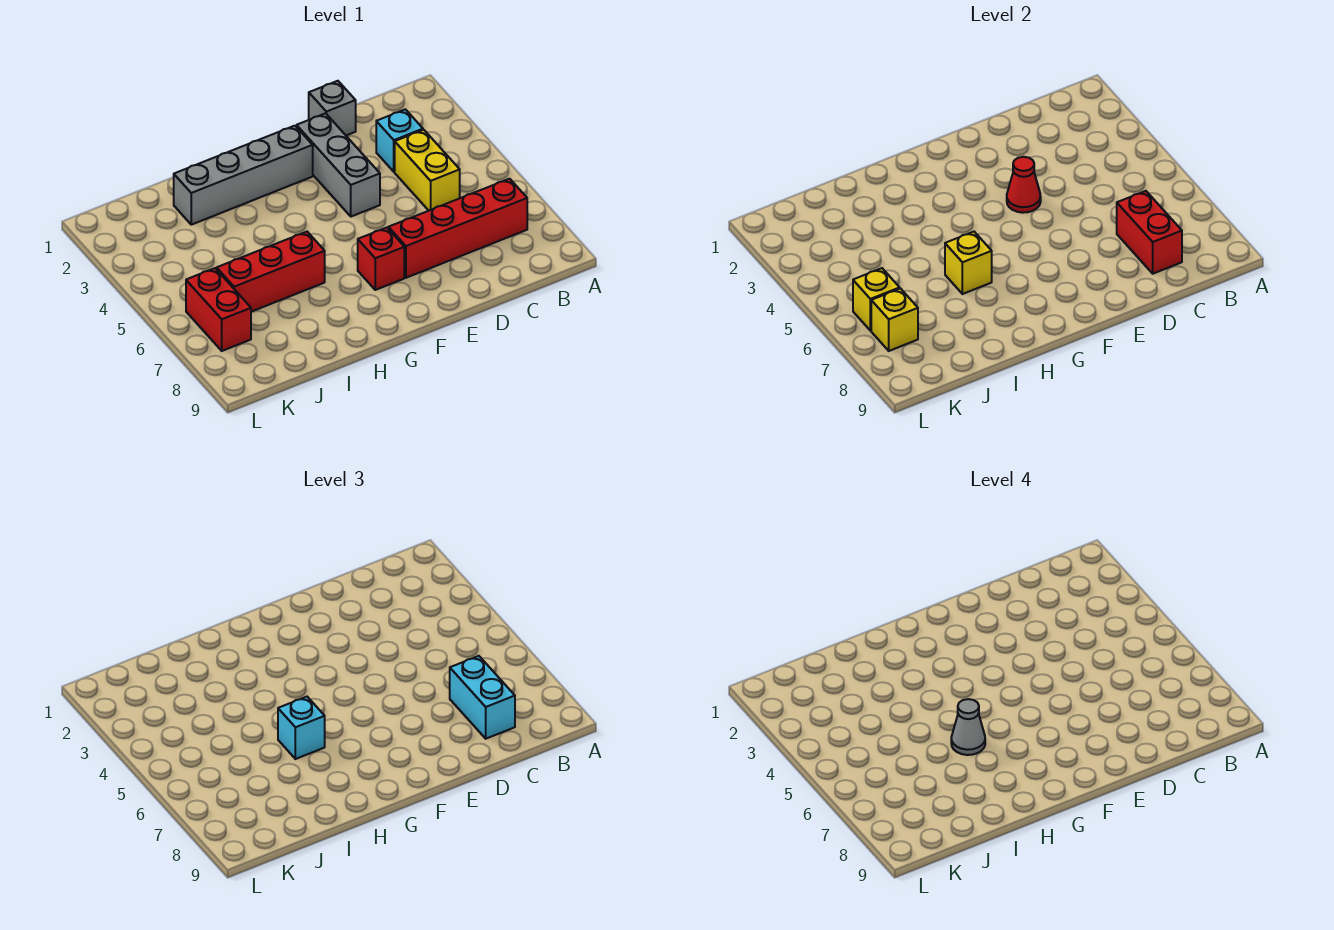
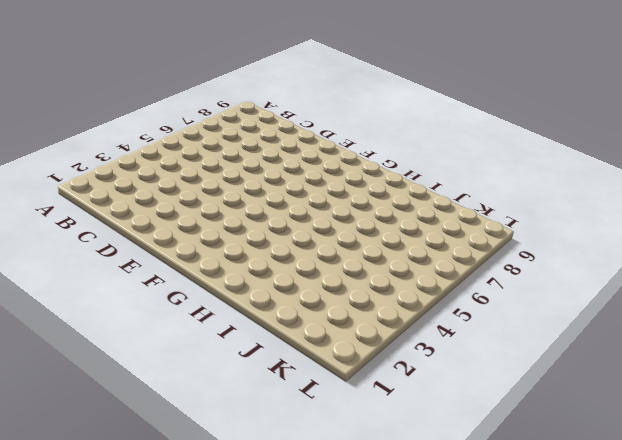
none -> red brick B7:E7 level 1
none -> cyan brick C3 level 1
none -> yellow brick C4:C5 level 1

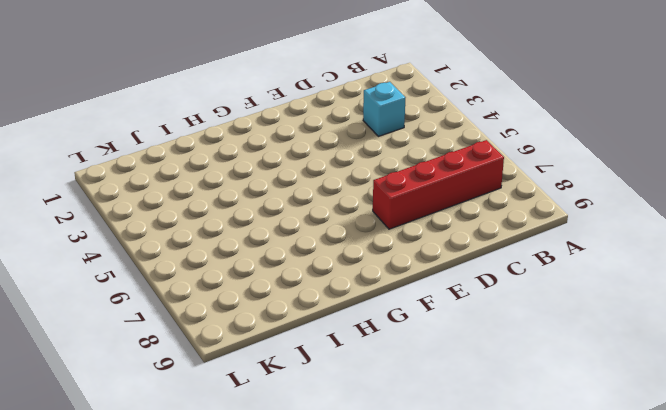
none -> yellow brick C4:C5 level 1
none -> grey brick D1 level 1
none -> grey brick E2:E4 level 1

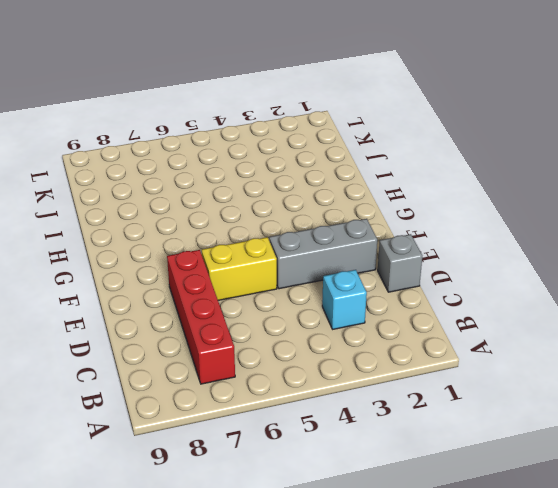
yellow brick E5:E6 level 1 -> yellow brick C4:C5 level 1
none -> grey brick F2:I2 level 1
none -> red brick F7 level 1
none -> red brick H6:J6 level 1

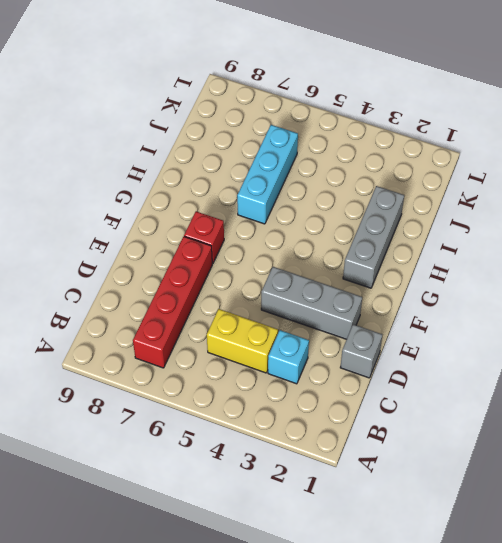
grey brick G2:I2 level 1 -> grey brick F2:I2 level 1
cyan brick H6:J6 level 1 -> red brick H6:J6 level 1
none -> red brick K6:K7 level 1
none -> red brick C7:C8 level 2
none -> red cone E4 level 2

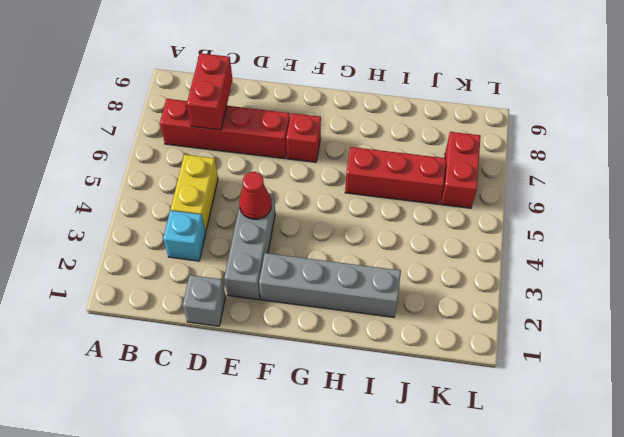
none -> yellow brick H6 level 2
none -> yellow brick K6 level 2
none -> yellow brick K7 level 2

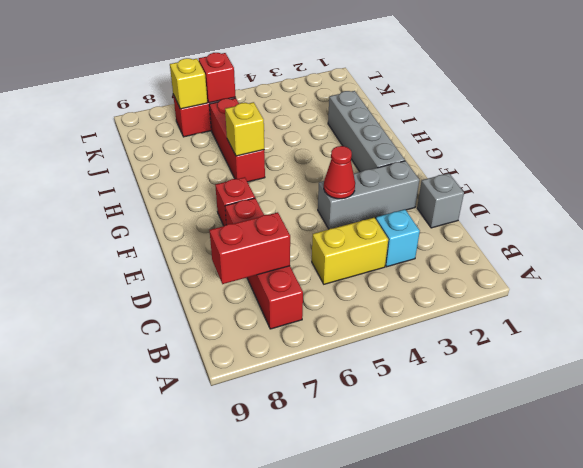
red brick K6 level 2 -> yellow brick K6 level 2
none -> cyan brick C7:C8 level 3
none -> cyan brick H6 level 3
none -> grey cone H6 level 4

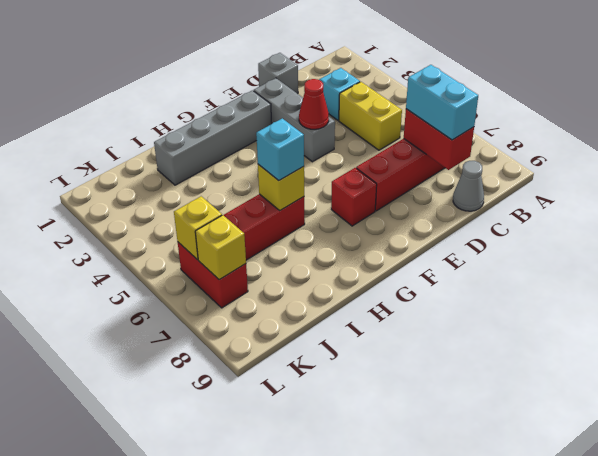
grey cone C9 level 1 -> grey cone H6 level 4

